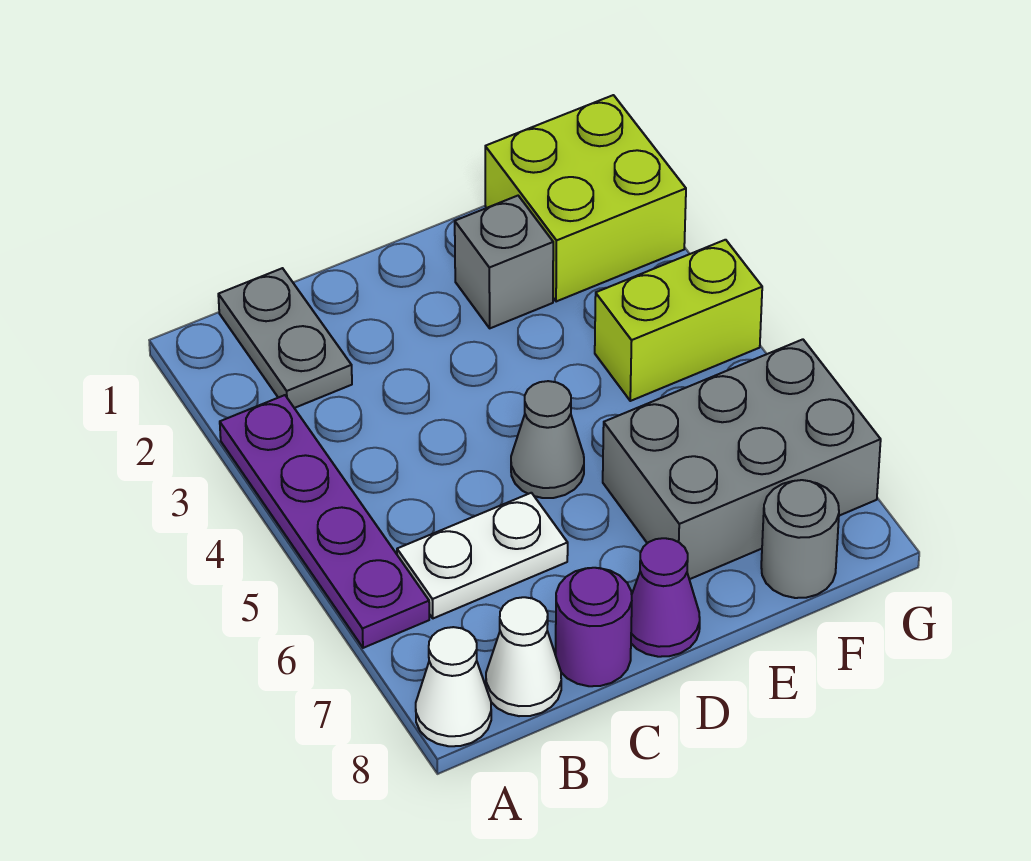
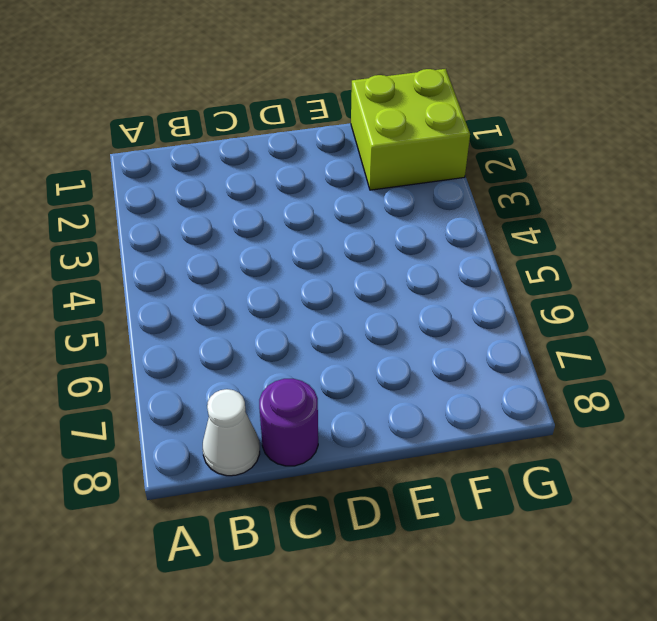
none -> purple plate A3:A6 level 1
none -> white cone A8 level 1
none -> grey plate B1:B2 level 1

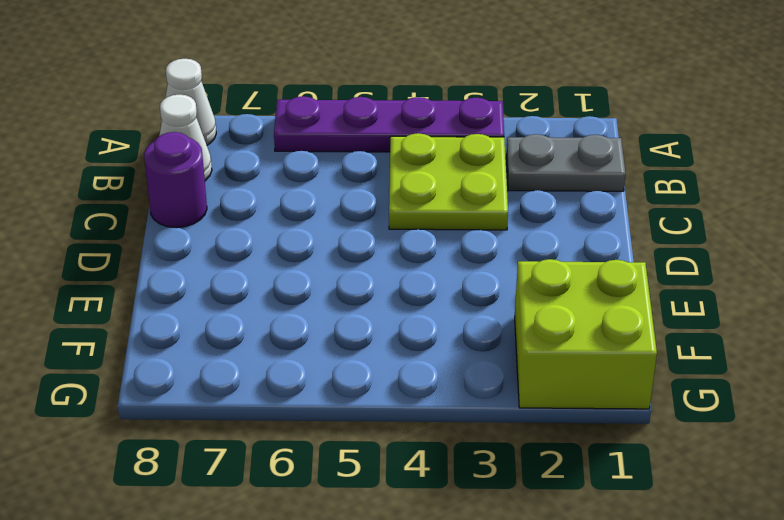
lime plate B3:C4 level 1 -> none
none -> white plate B6:C6 level 1
none -> grey cone D5 level 1
none -> purple cone D8 level 1

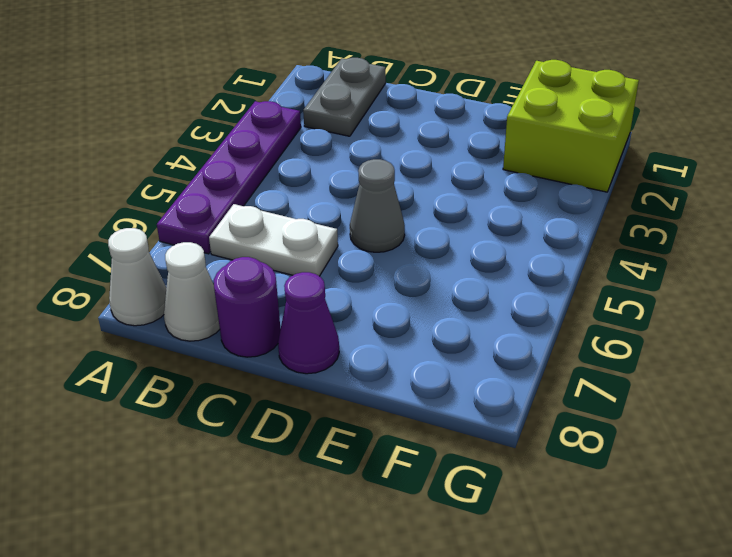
none -> grey brick E2 level 1
none -> grey brick E6:G7 level 1
none -> lime brick F4:G4 level 1

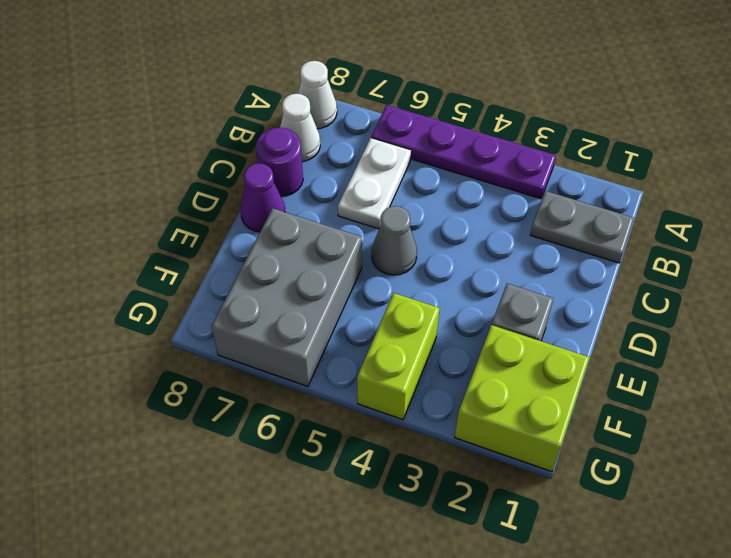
none -> grey round brick F8 level 1

